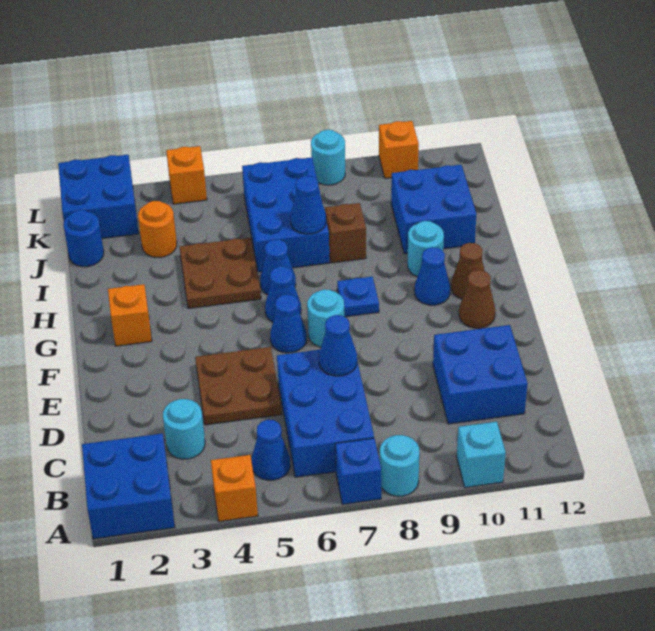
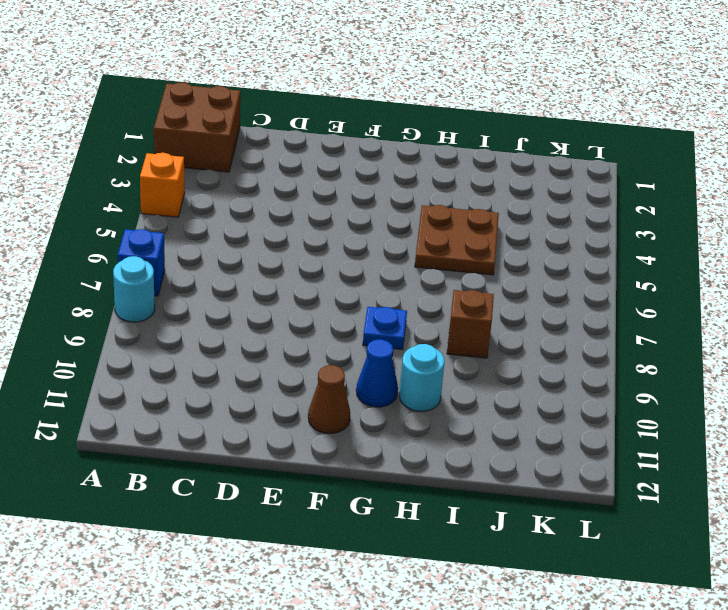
brown brick A1:B2 level 1 -> blue brick A1:B2 level 1
none -> cyan brick A10 level 1
none -> blue cone B5 level 1
none -> blue brick B6:D7 level 1
none -> cyan round brick C3 level 1

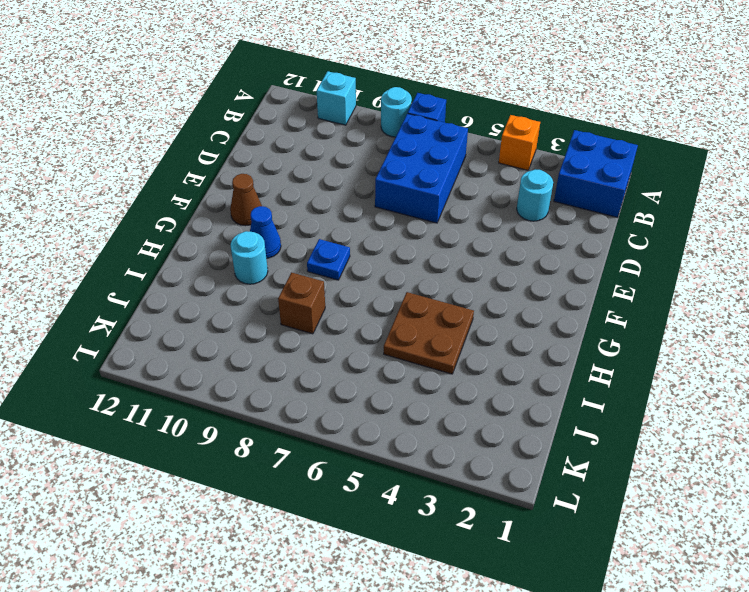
none -> blue cone B5 level 1
none -> blue brick C10:D11 level 1
none -> brown plate D4:E5 level 1
none -> blue cone F6 level 1

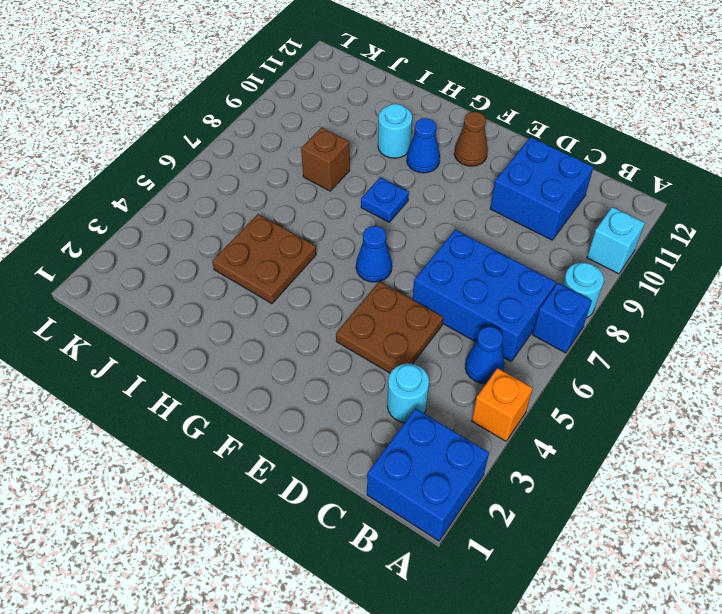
none -> cyan round brick F7 level 1
none -> orange brick G2 level 1
none -> blue cone G6 level 1
none -> brown cone G11 level 1

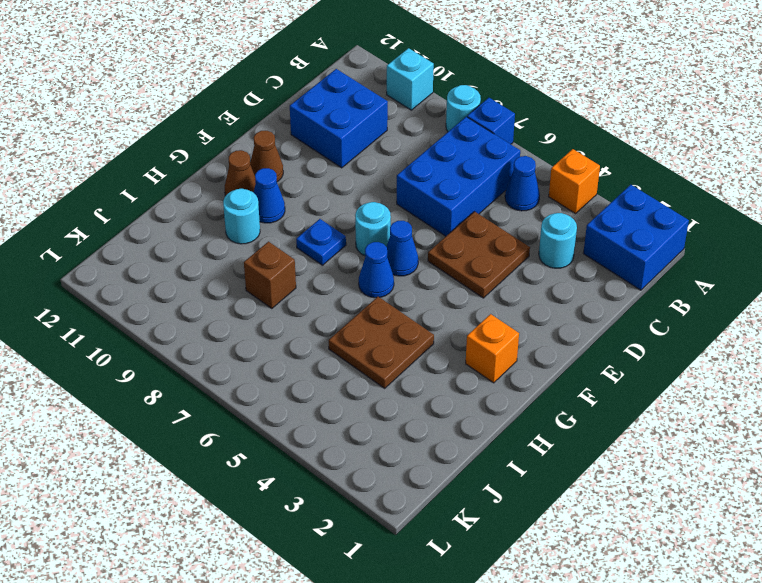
none -> blue cone H6 level 1
none -> blue brick I6:K7 level 1
none -> blue brick I10:J11 level 1
none -> blue round brick J1 level 1

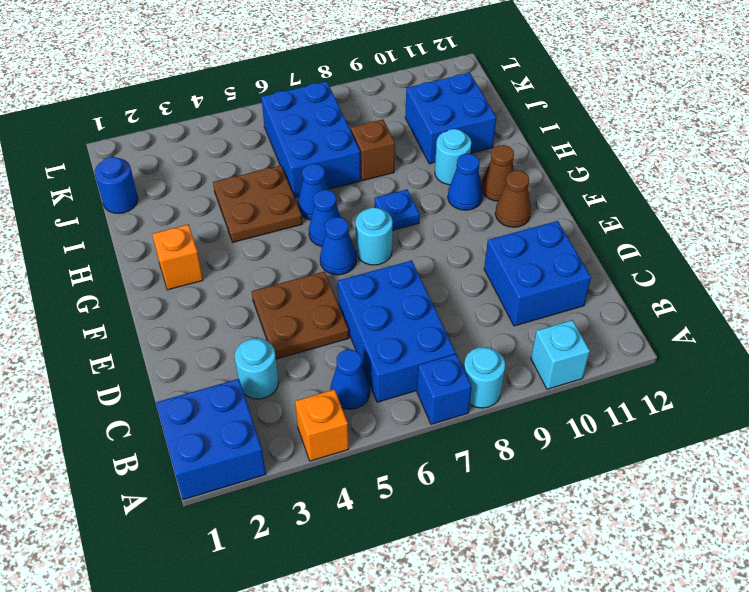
none -> orange round brick J3 level 1
none -> blue brick K1:L2 level 1
none -> orange brick L4 level 1
none -> cyan round brick L8 level 1

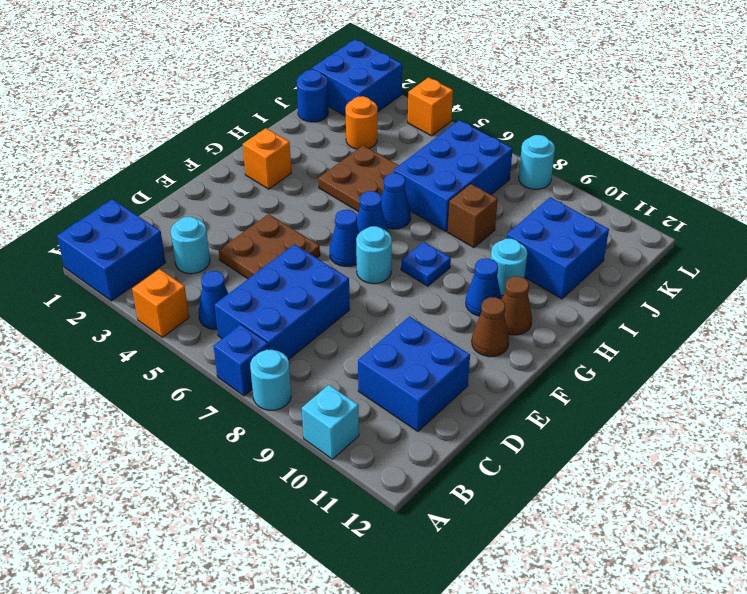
none -> orange brick L10 level 1
none -> blue cone D7 level 2
none -> blue cone I7 level 2

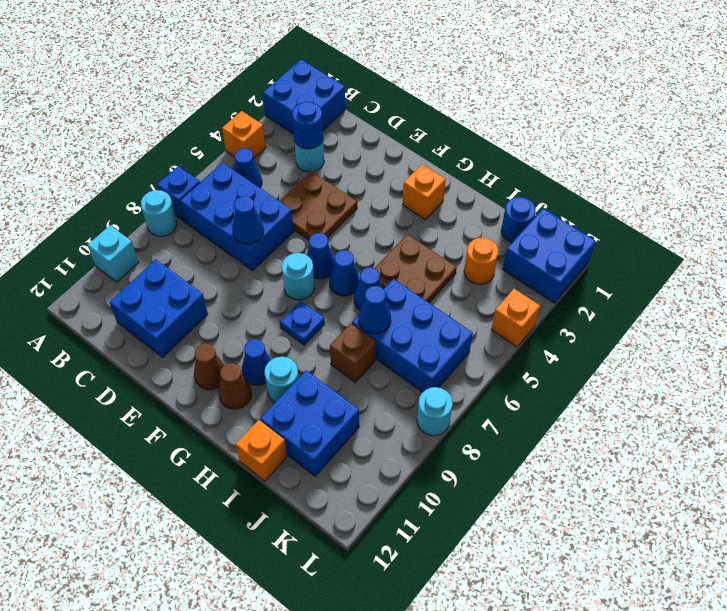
blue round brick C3 level 2 -> none
orange brick I12 level 1 -> orange brick L10 level 1

